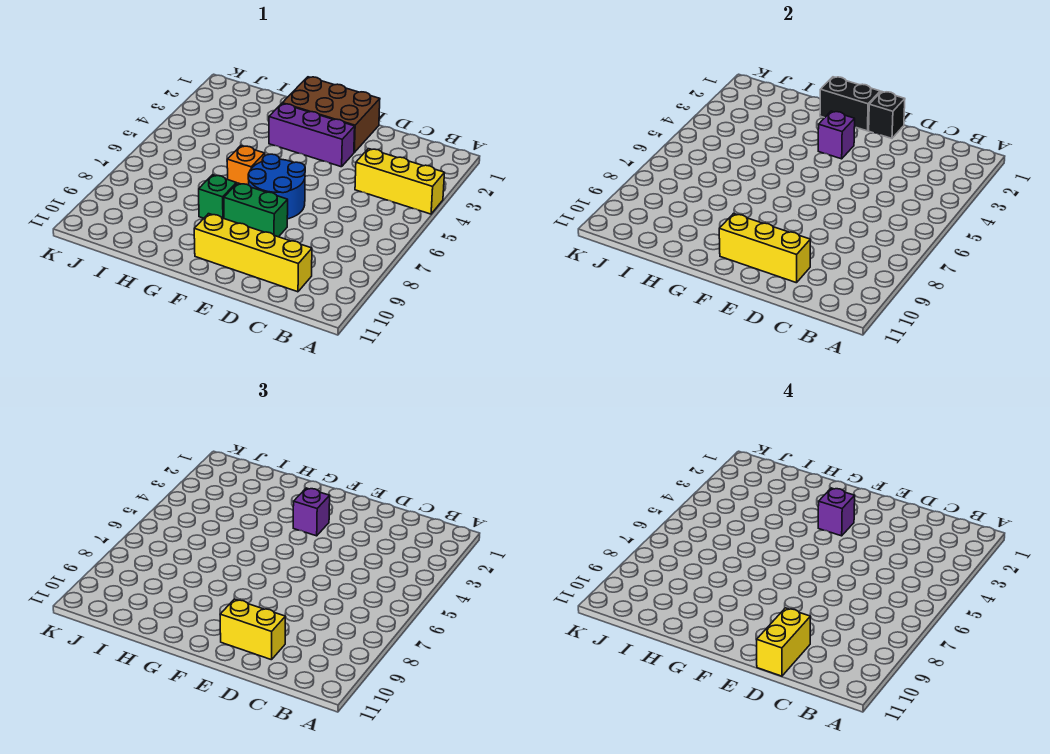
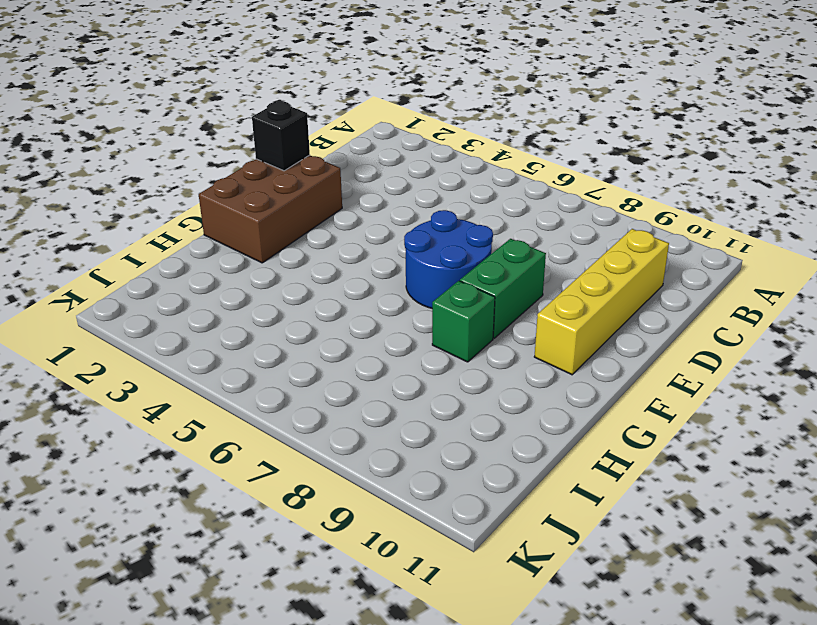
none -> yellow brick A4:C4 level 1
none -> purple brick E3:G3 level 1
none -> orange brick G6 level 1

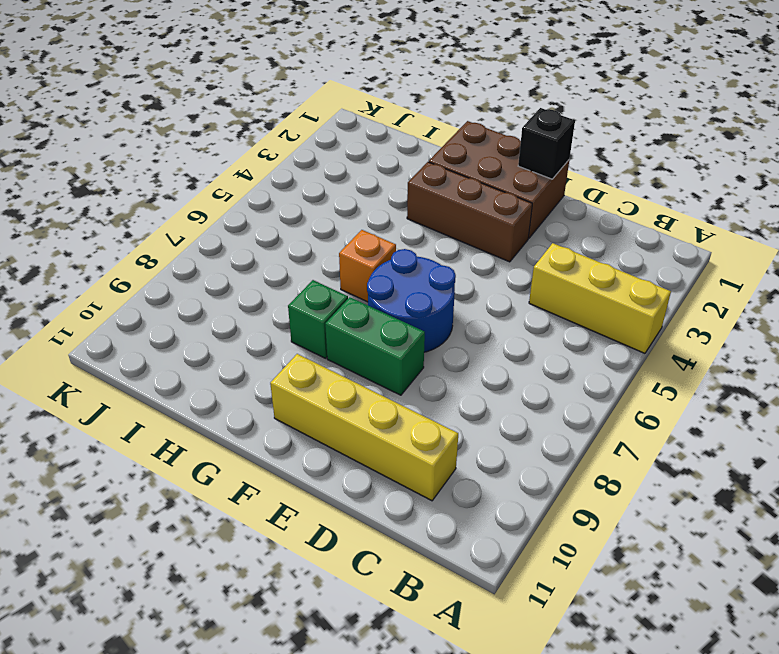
brown brick E3:G3 level 1 -> purple brick E3:G3 level 1
none -> yellow brick D10:F10 level 2
none -> black brick F1:G1 level 2
none -> purple brick F3 level 2

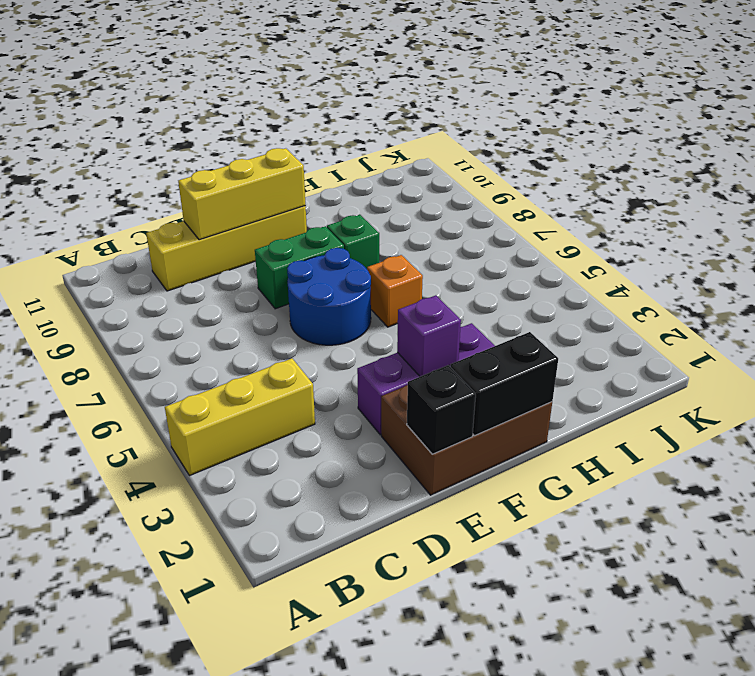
none -> yellow brick D10:E10 level 3
none -> purple brick F3 level 3
none -> yellow brick D10:D11 level 4

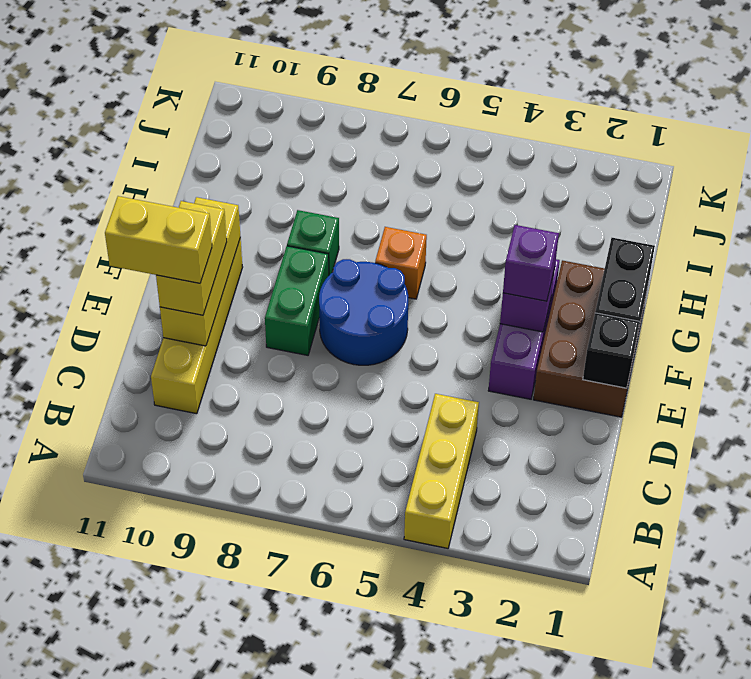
none -> purple brick F3 level 4

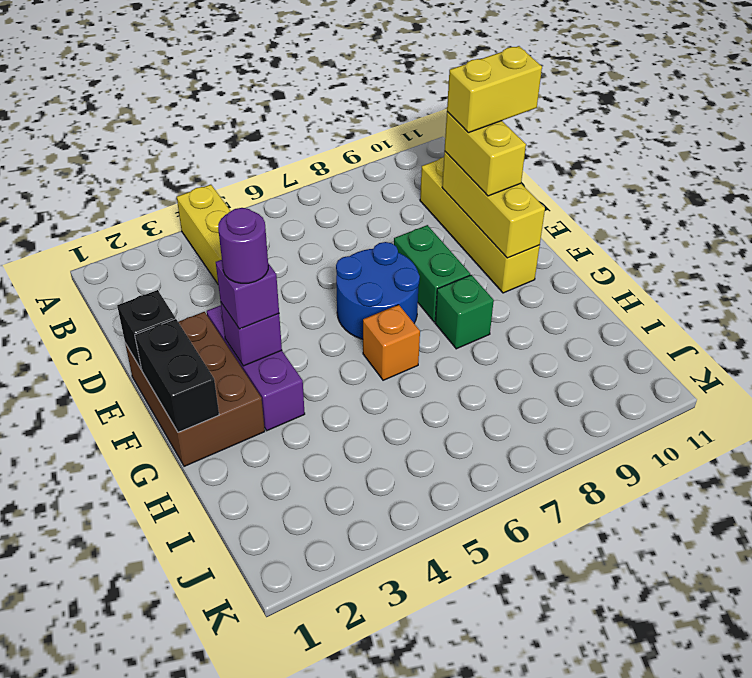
purple round brick F3 level 4 -> purple brick F3 level 4

